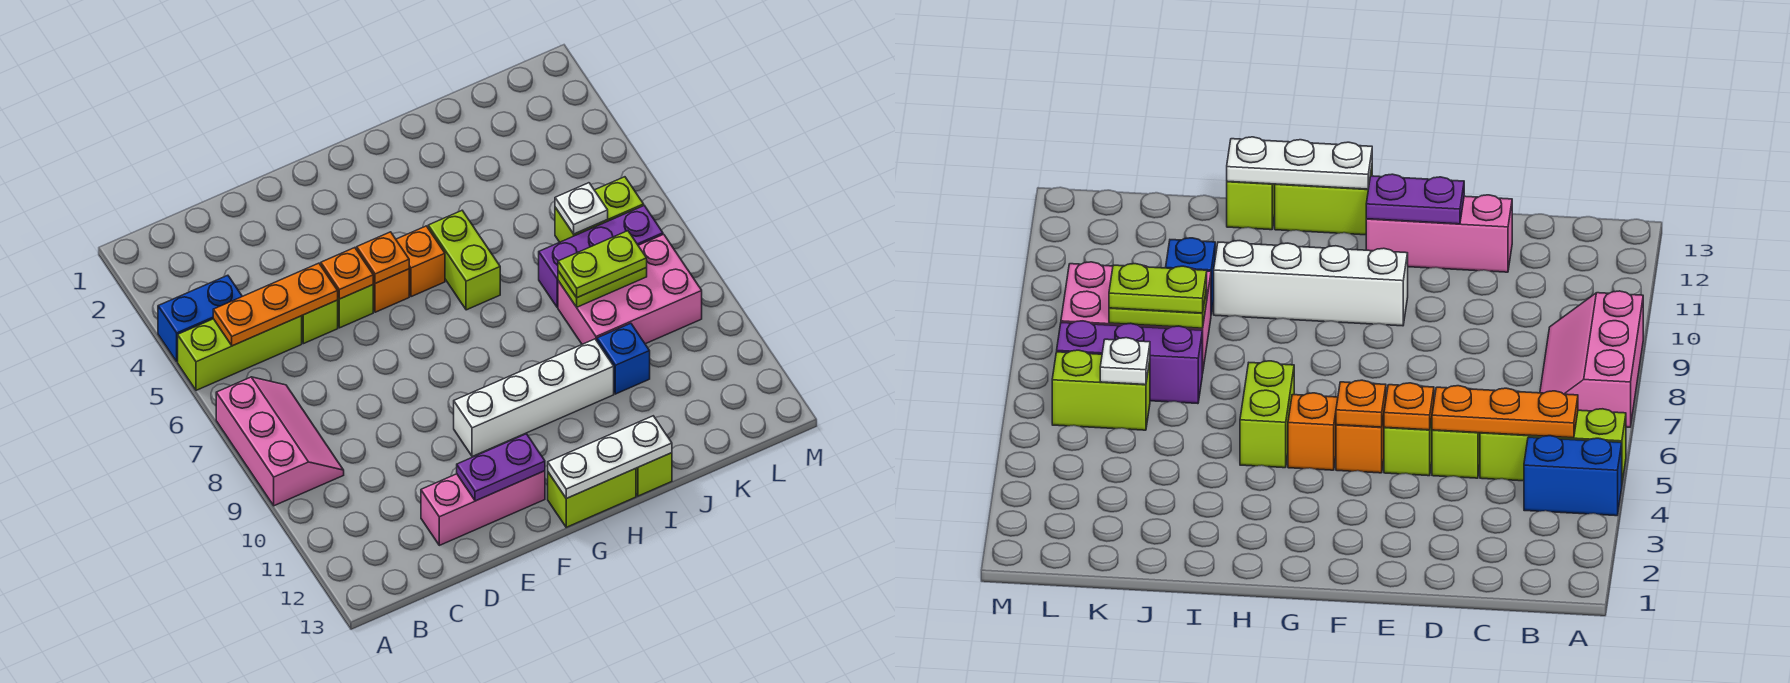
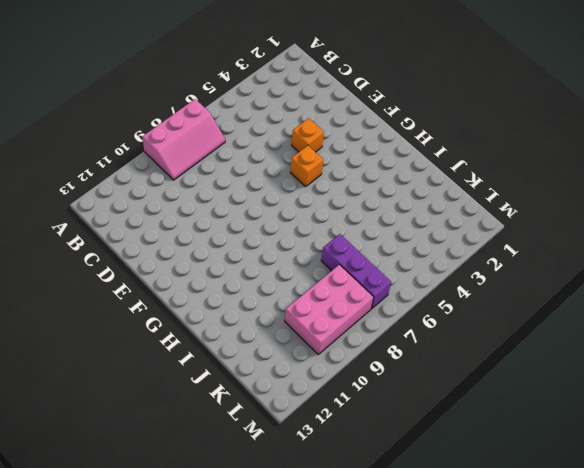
orange brick E4 level 1 -> orange brick G5 level 1
pink brick K8:L10 level 1 -> pink brick J8:L9 level 1
none -> blue brick A4:B4 level 1
none -> lime brick A5:C5 level 1
none -> lime brick D5 level 1

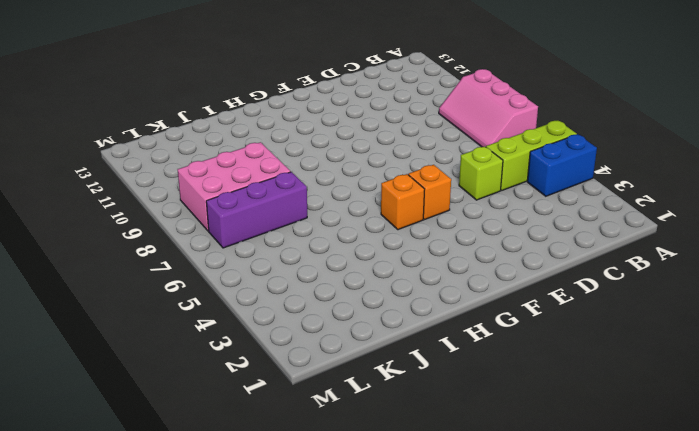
none -> pink brick D12:F12 level 1
none -> lime brick E5 level 1
none -> white brick F10:I10 level 1

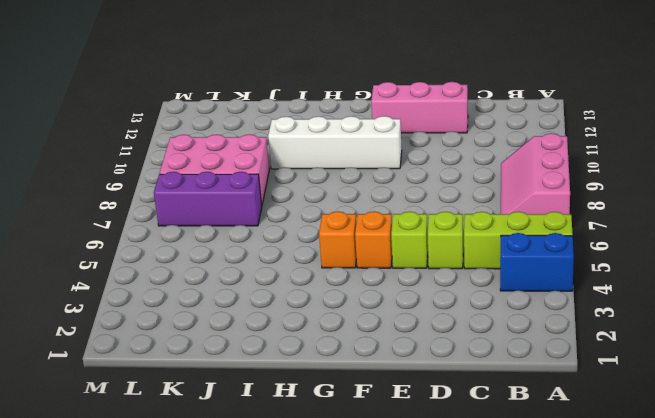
none -> lime brick G13:H13 level 1
none -> lime brick H5:H6 level 1
none -> lime brick I13 level 1

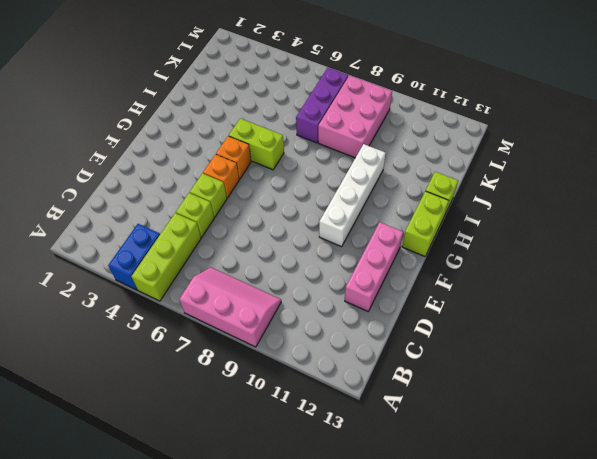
none -> blue brick J10 level 1
none -> lime brick K6:L6 level 1
none -> orange plate B5:D5 level 2

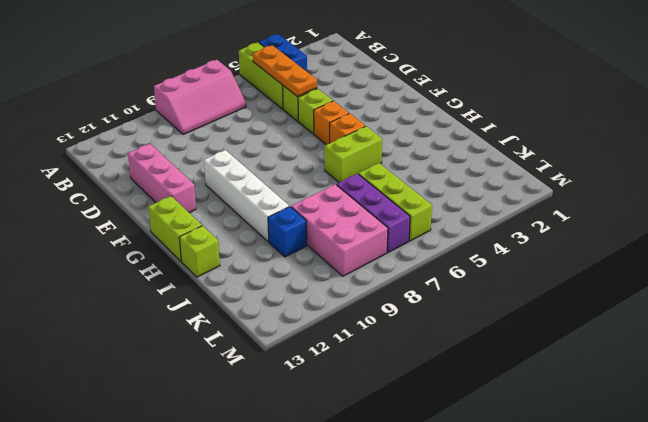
lime brick J6:L6 level 1 -> lime brick K6:L6 level 1
none -> orange plate E5 level 2
none -> purple plate E12:F12 level 2
none -> orange plate F5 level 2

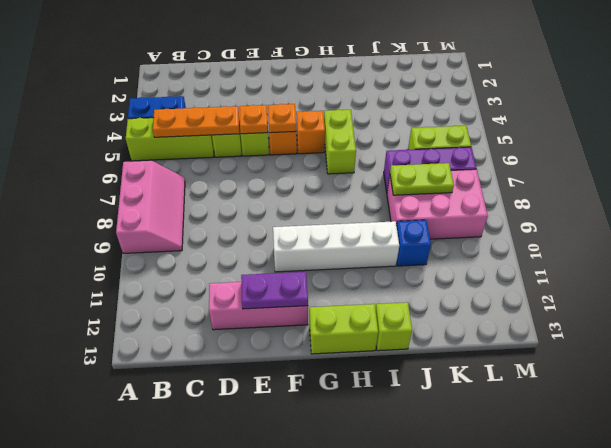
none -> white plate G13:I13 level 2
none -> white plate K6 level 2
none -> lime plate J8:K8 level 3

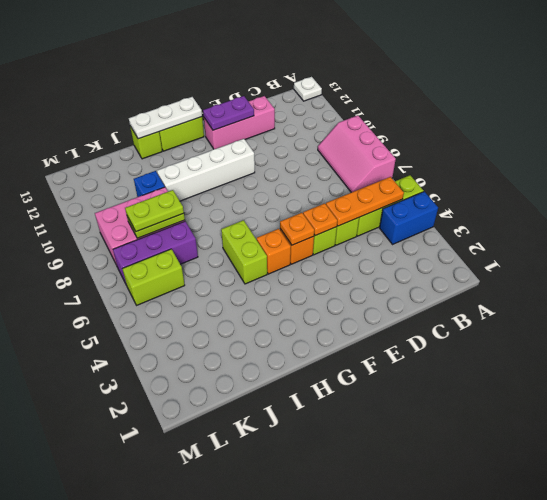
white plate A13 level 1 -> white plate K6 level 2

